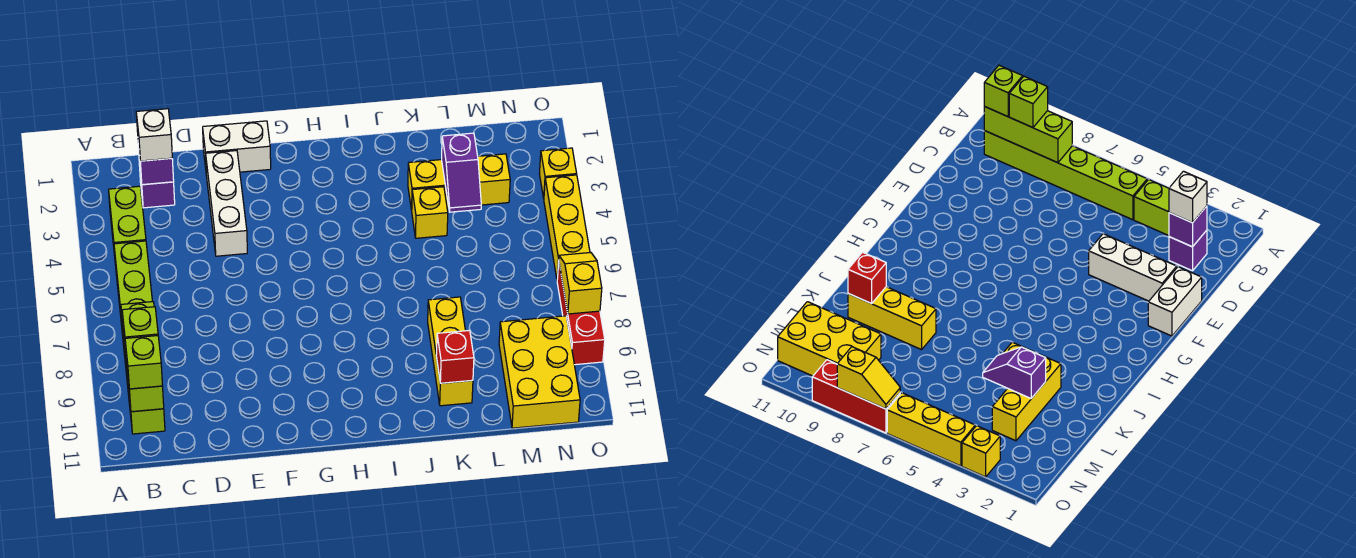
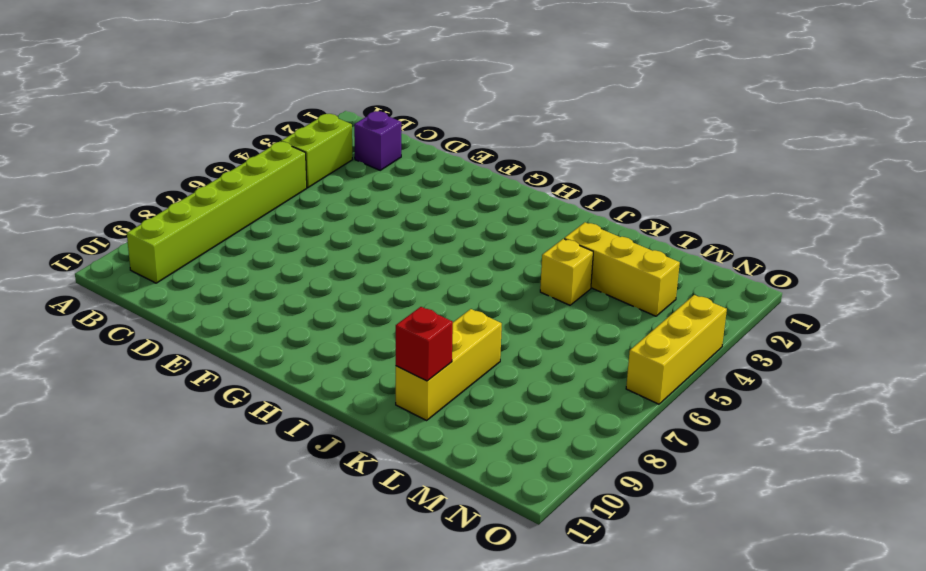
none -> white brick E1:F1 level 1
none -> white brick E2:E4 level 1
none -> yellow brick M9:N11 level 1

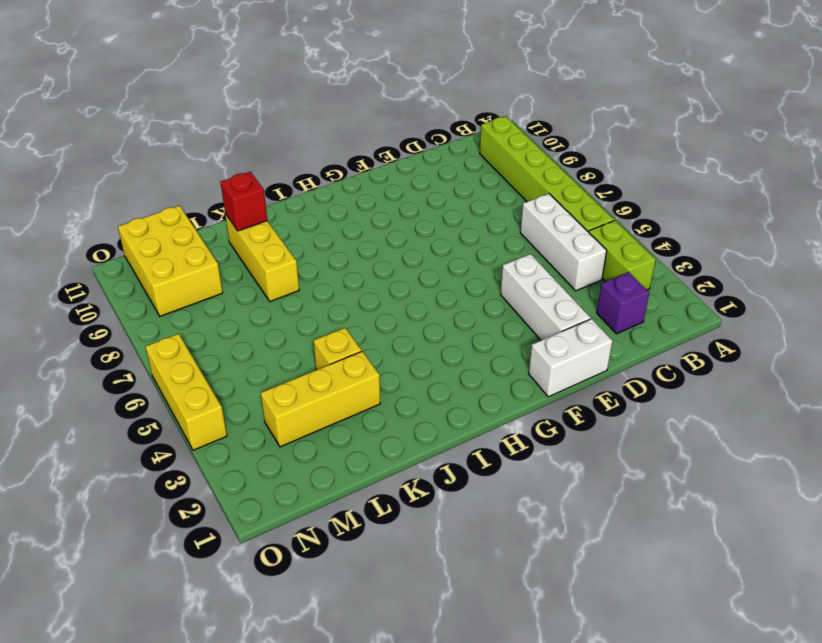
white brick C4:C6 level 1 -> none
none -> yellow brick O3 level 1
none -> red brick O7:O9 level 1
none -> lime brick B8:B10 level 2

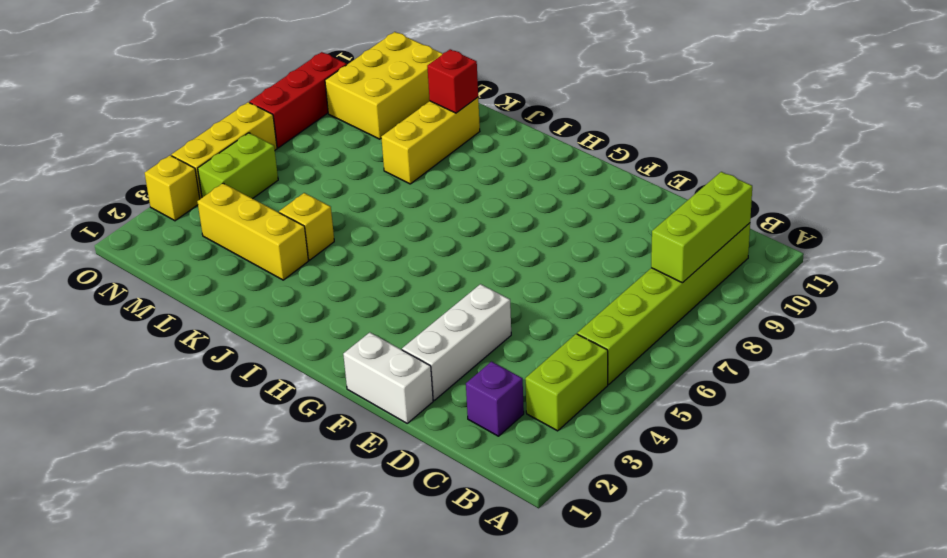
lime brick N4:N5 level 1 -> none
none -> purple brick C2 level 2
none -> purple slope L3:L4 level 2 top 3
none -> yellow slope O7:O8 level 2 top 8

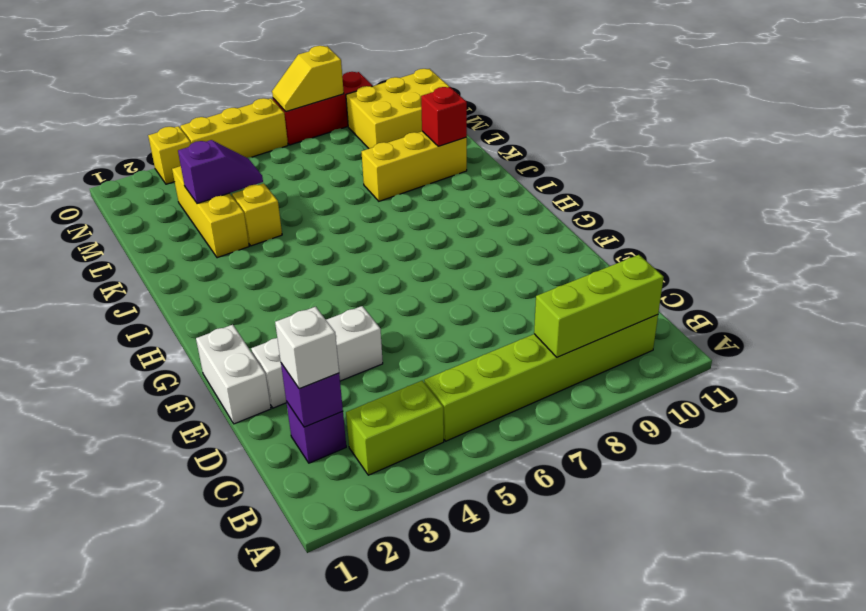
none -> lime brick B9 level 3
none -> lime brick B10 level 3

